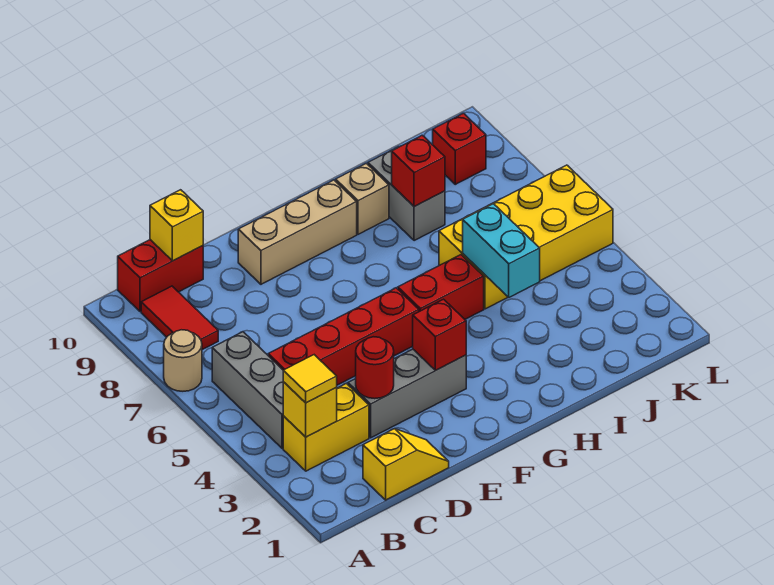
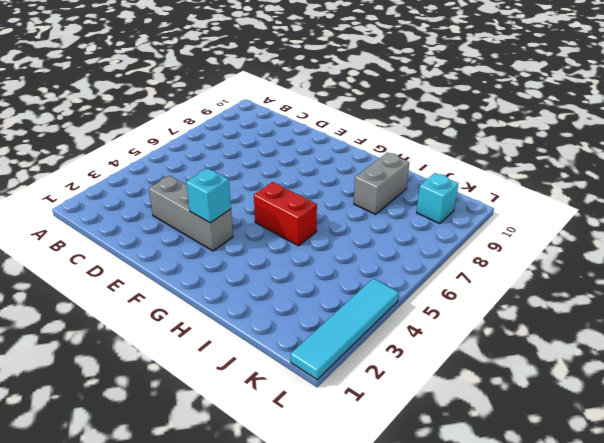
cyan brick F3 level 2 -> red brick F3 level 2
cyan brick K9 level 1 -> red brick K9 level 1
cyan tile L1:L4 level 1 -> none
none -> tan round brick A7 level 1
none -> yellow brick B3:C3 level 1
none -> grey brick B4:B6 level 1

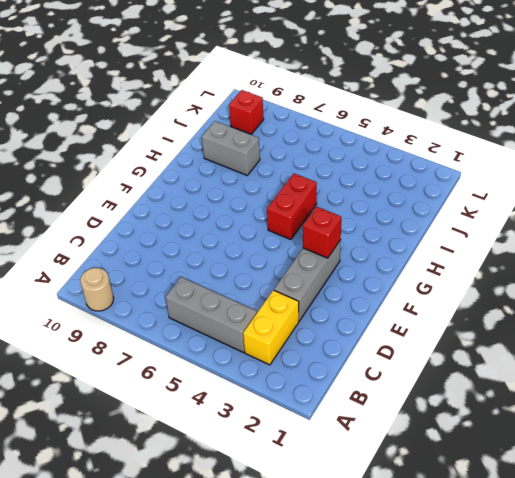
tan round brick A9 level 1 -> tan round brick A7 level 1
none -> red tile B8:B9 level 1
none -> red brick B10:C10 level 1
none -> yellow slope C1:D1 level 1 top C

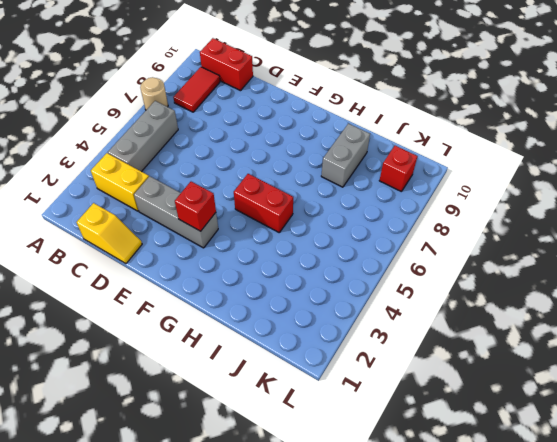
none -> red brick C5:F5 level 1
none -> tan brick E9:G9 level 1
none -> tan brick H9 level 1

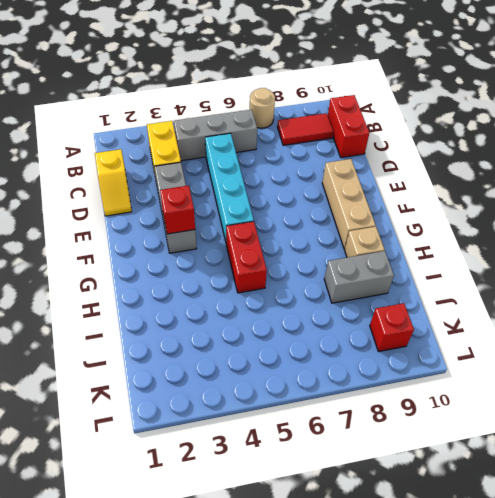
cyan brick C5:F5 level 1 -> red brick C5:F5 level 1
none -> yellow brick I5:L6 level 1
none -> yellow brick B3 level 2
none -> yellow brick C10 level 2

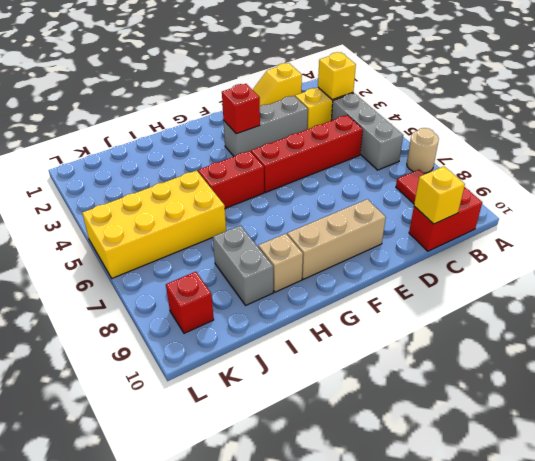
none -> red round brick D3 level 2
none -> cyan brick I4:I5 level 2
none -> red brick I8 level 2

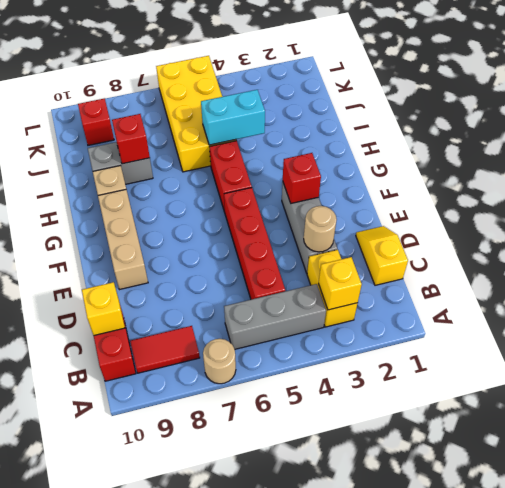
tan round brick D3 level 2 -> red round brick D3 level 2
none -> yellow tile B3 level 3

